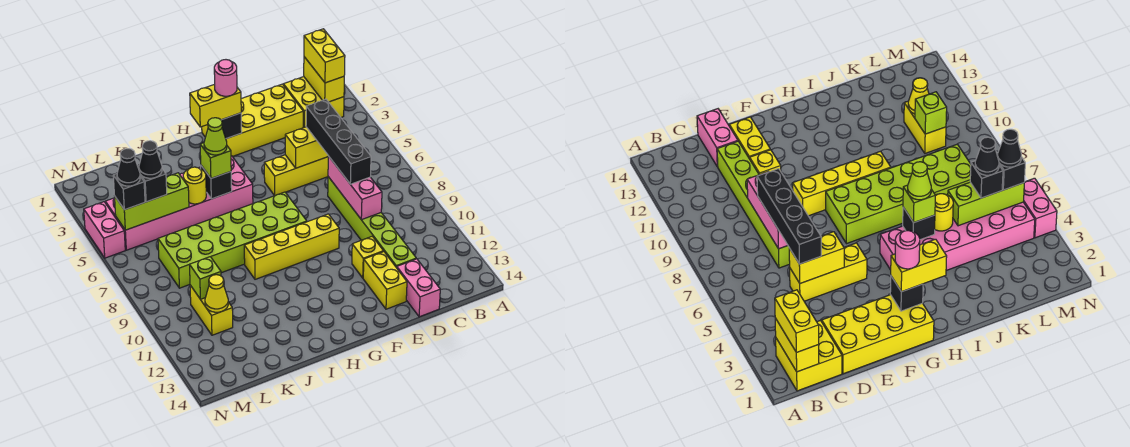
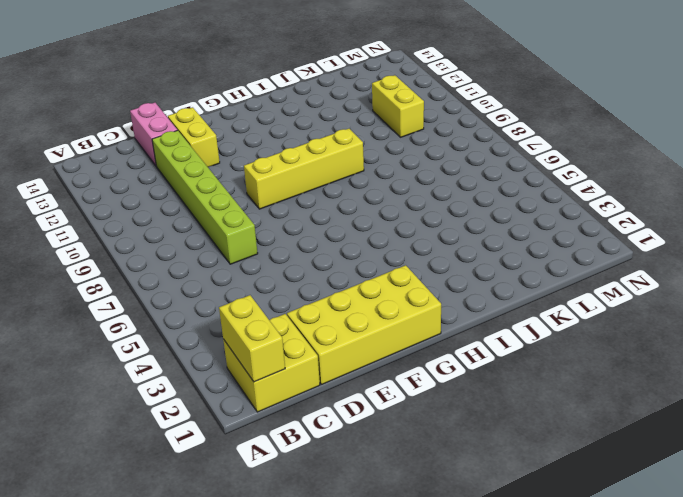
none -> yellow brick D5:F5 level 1
none -> yellow brick E11 level 1
none -> lime brick G7:L8 level 1
none -> pink brick H4:M5 level 1

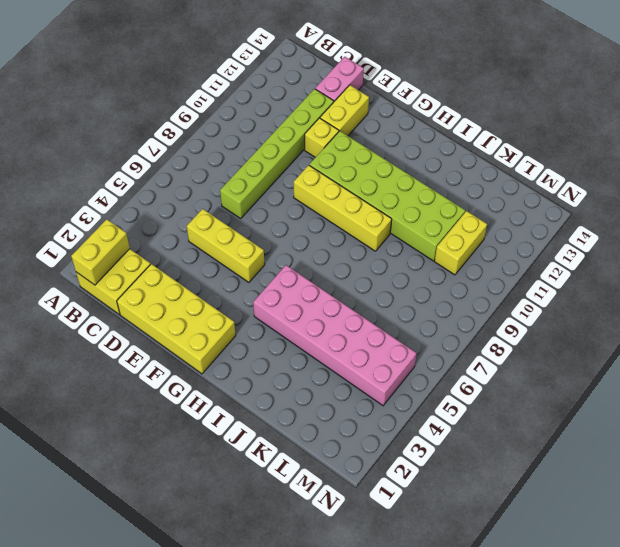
lime brick F10:K11 level 1 -> lime brick G7:L8 level 1
none -> pink brick N4:N5 level 1
none -> yellow brick D5:E5 level 2
none -> pink brick D7:D9 level 2
none -> black brick G2 level 2

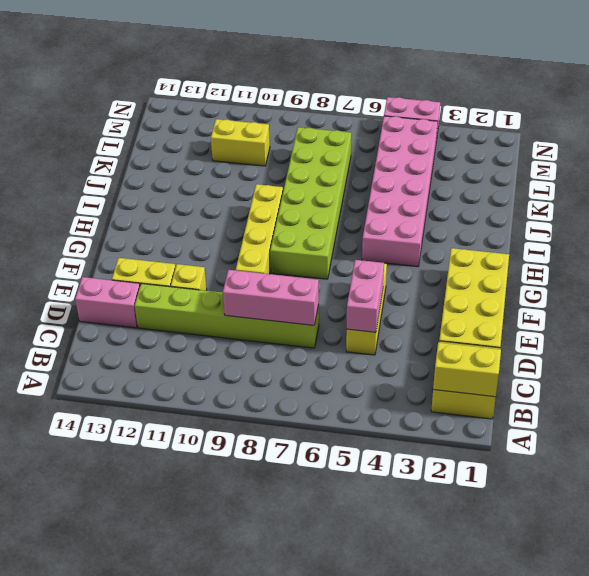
pink brick D5:E5 level 2 -> yellow brick D5:E5 level 2
none -> black brick G2 level 2
none -> black brick I5 level 2
none -> yellow round brick J5 level 2
none -> lime brick K5:M5 level 2

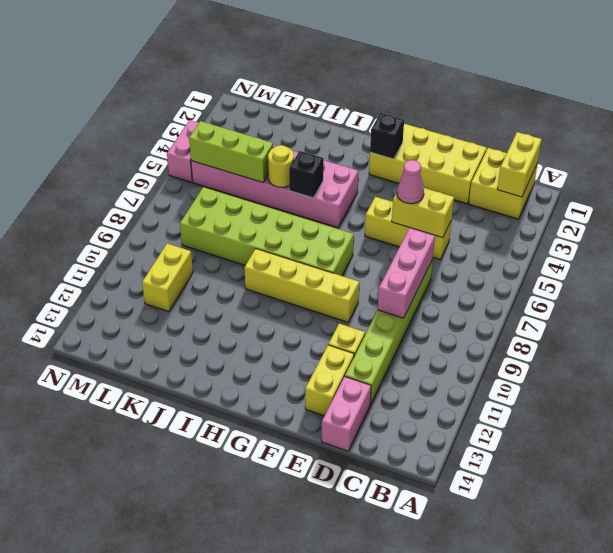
pink cone E5 level 3 -> none
none -> lime brick L10 level 2
none -> yellow cone L11 level 2
none -> yellow brick B1:B2 level 3
none -> black brick D5:D8 level 3

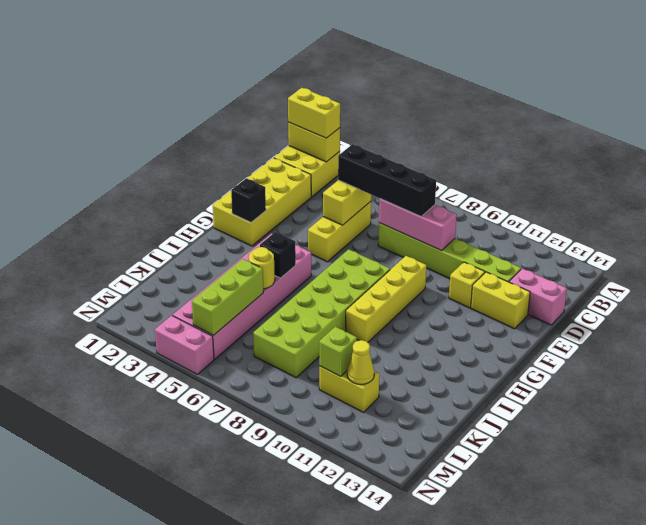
none -> yellow brick G2:H2 level 3
none -> lime brick I5 level 3
none -> black brick L5 level 3
none -> black brick M5 level 3

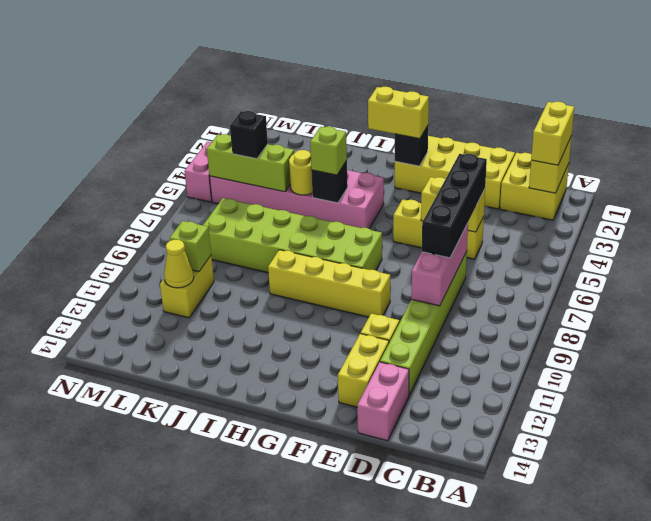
none -> black brick M5 level 3
none -> pink round brick G2 level 4
none -> lime cone I5 level 4
none -> black cone L5 level 4

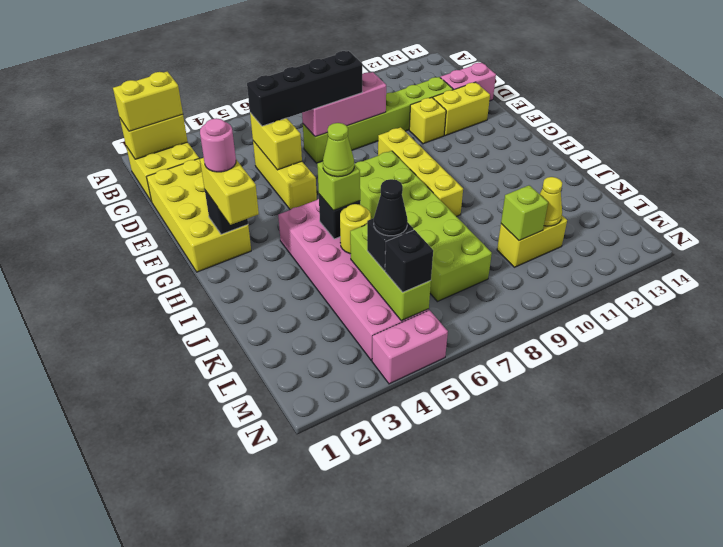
none -> black cone M5 level 4

